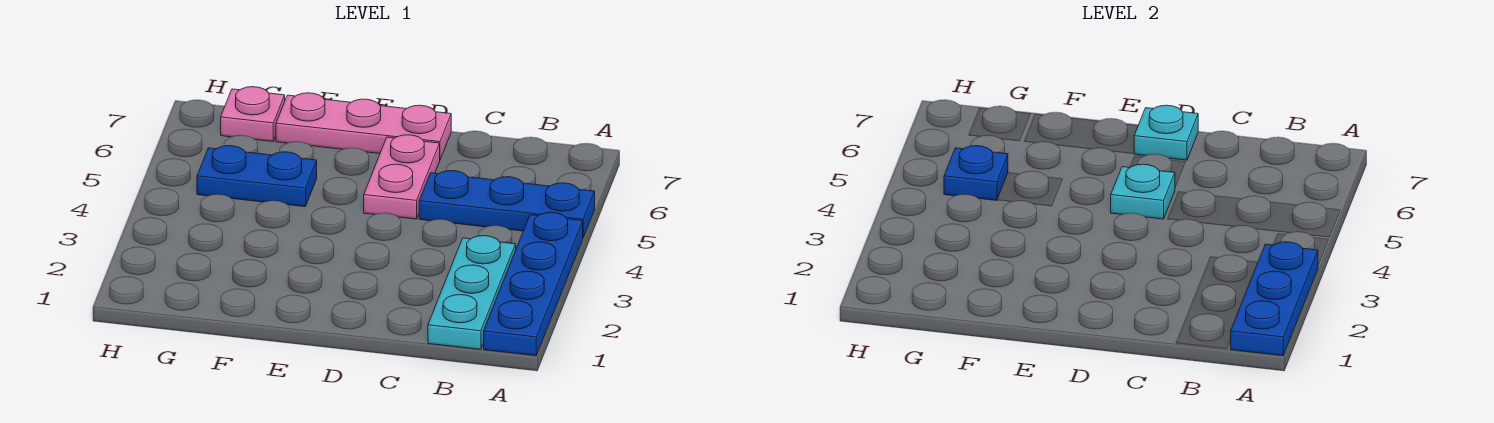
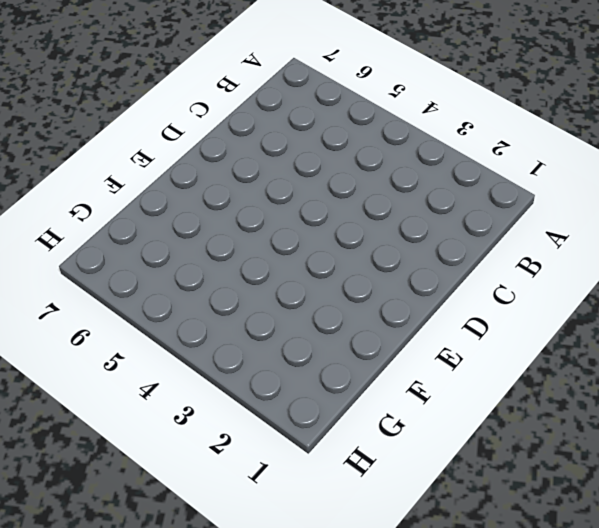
none -> blue plate A1:A4 level 1
none -> blue plate A5:C5 level 1

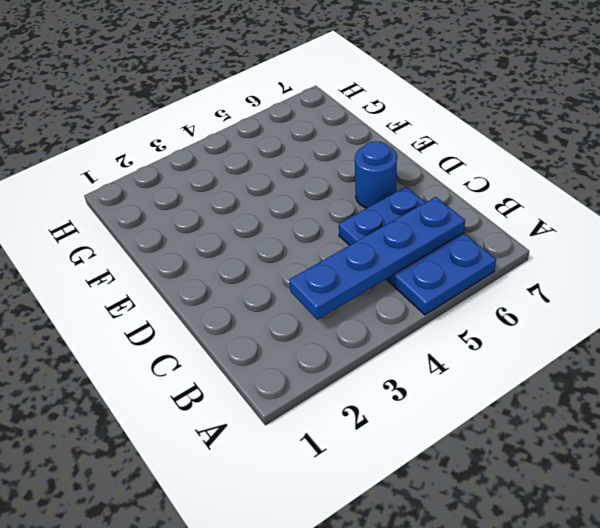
blue plate A5:C6 level 1 -> blue plate A5:C5 level 1
blue plate B3:B6 level 2 -> blue plate A1:A4 level 1
blue round brick D6 level 1 -> pink plate D5:D6 level 1
none -> cyan plate B1:B3 level 1
none -> pink plate D7:F7 level 1

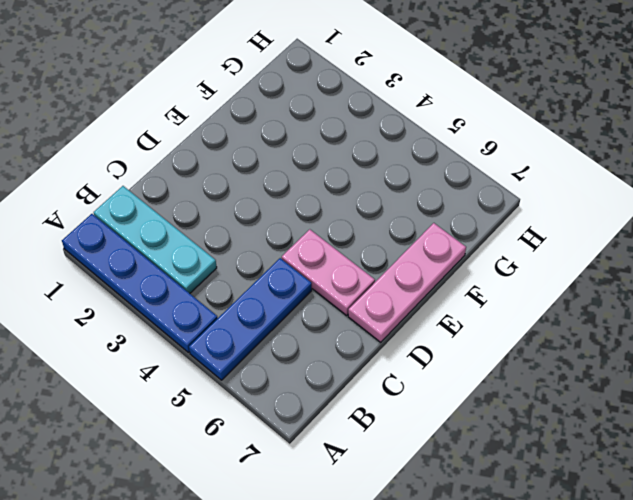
none -> blue plate F5:G5 level 1
none -> pink plate G7 level 1

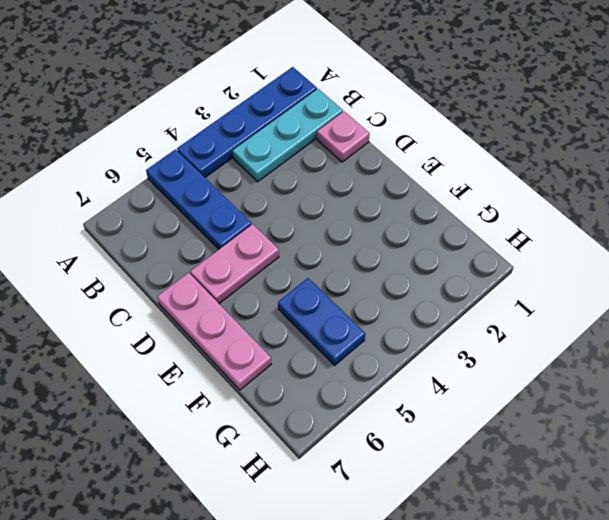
pink plate C1 level 1 -> pink plate G7 level 1
none -> blue plate A1:A3 level 2
none -> cyan plate D5 level 2

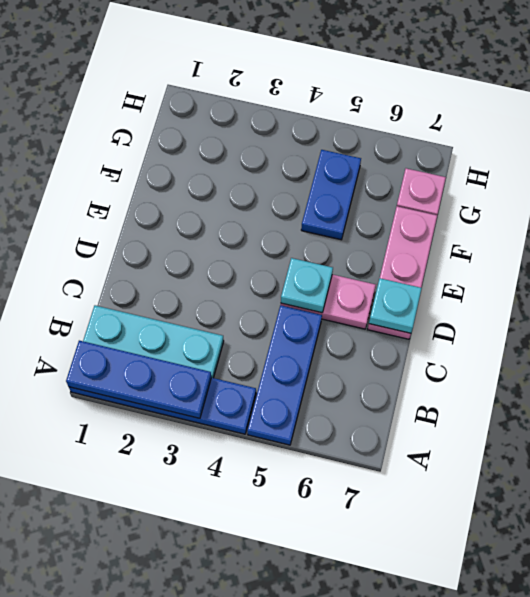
none -> blue plate G5 level 2

